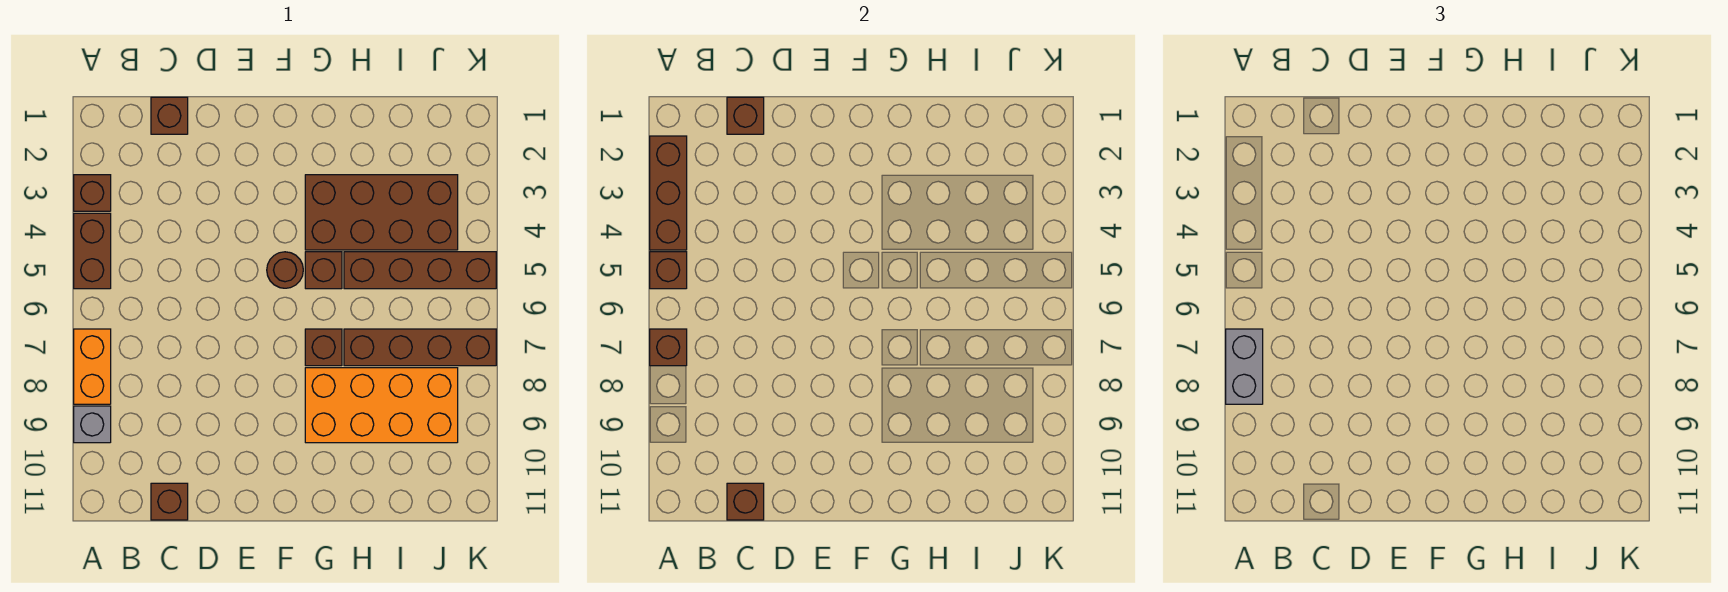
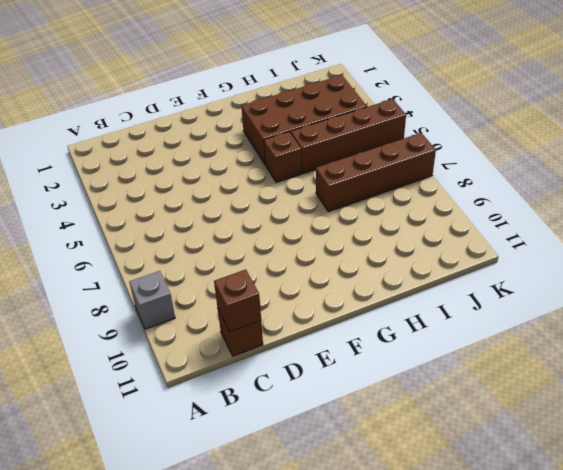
none -> brown brick A3 level 1
none -> brown brick A4:A5 level 1
none -> orange brick A7:A8 level 1

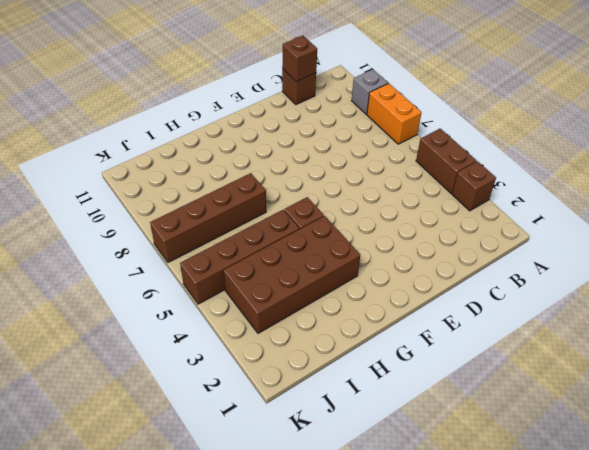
none -> brown brick C1 level 1
none -> brown round brick F5 level 1
none -> brown brick G7 level 1

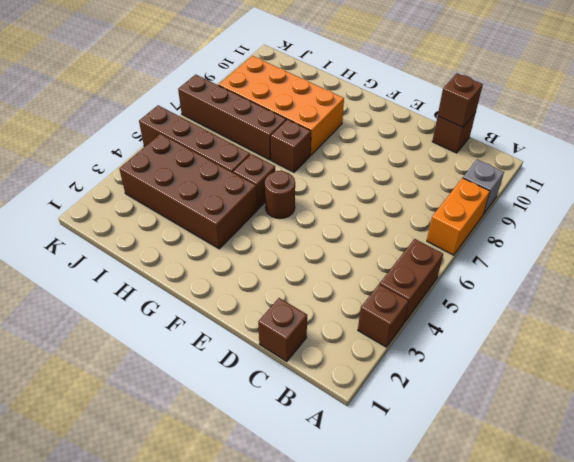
none -> brown brick A2:A4 level 2
none -> brown brick A5 level 2
none -> brown brick A7 level 2

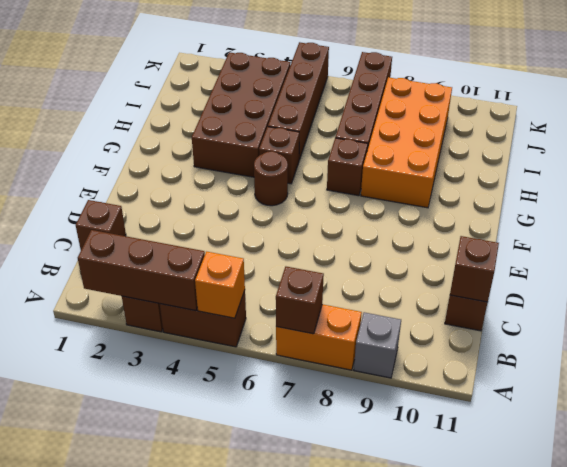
orange brick A5 level 2 -> brown brick A5 level 2
none -> brown brick C1 level 2
none -> grey brick A7:A8 level 3

